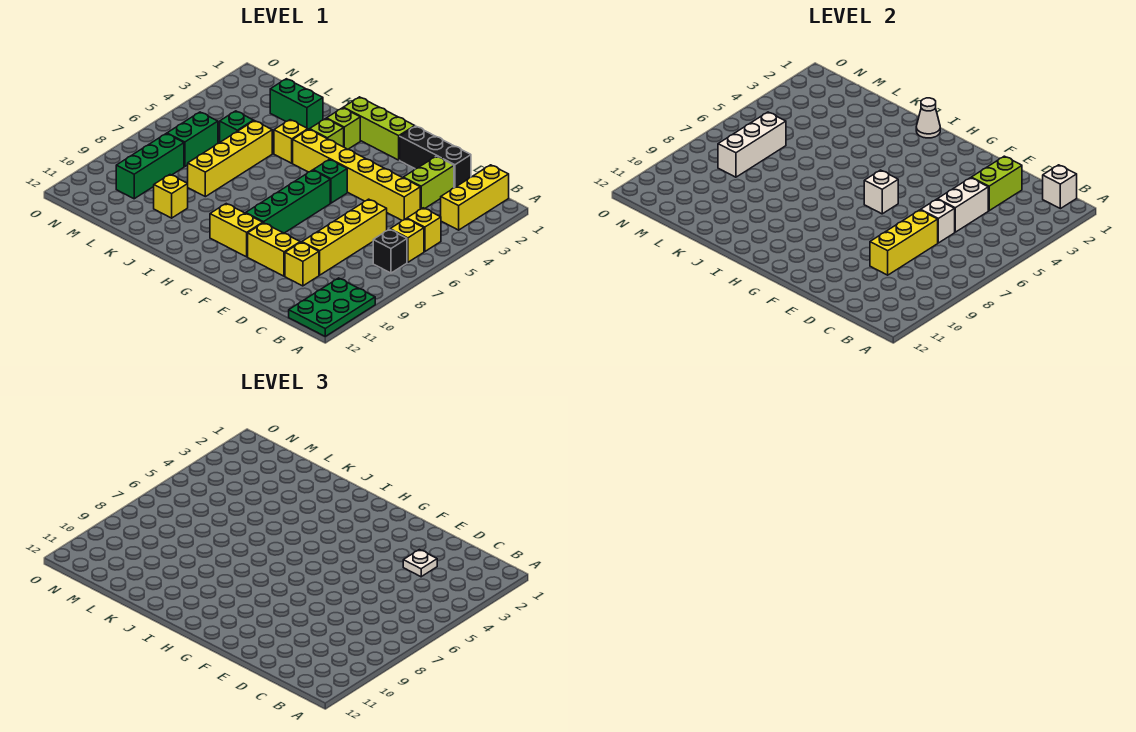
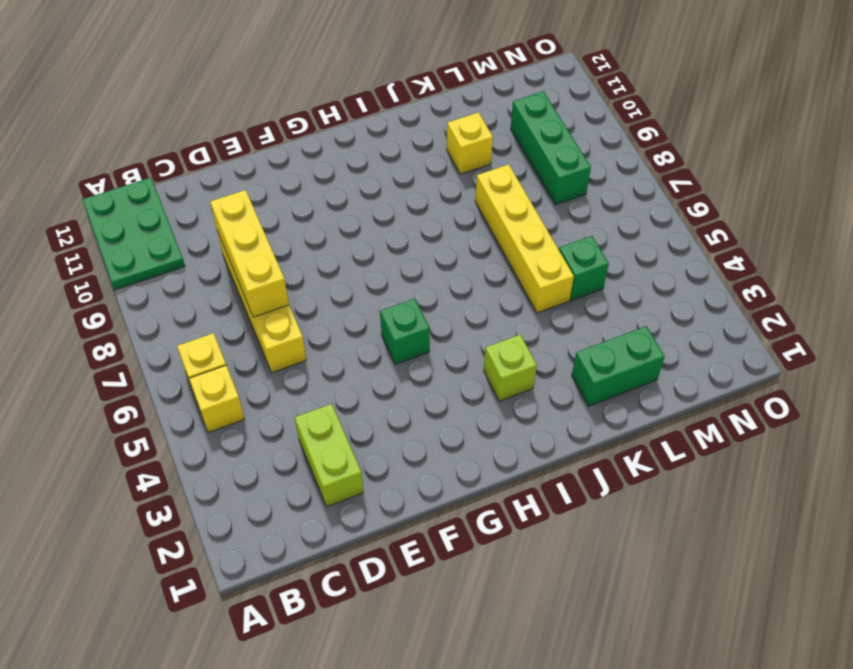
none -> yellow brick B1:B3 level 1
none -> black brick B7 level 1
none -> black brick D1:F1 level 1
none -> yellow brick D4:I4 level 1

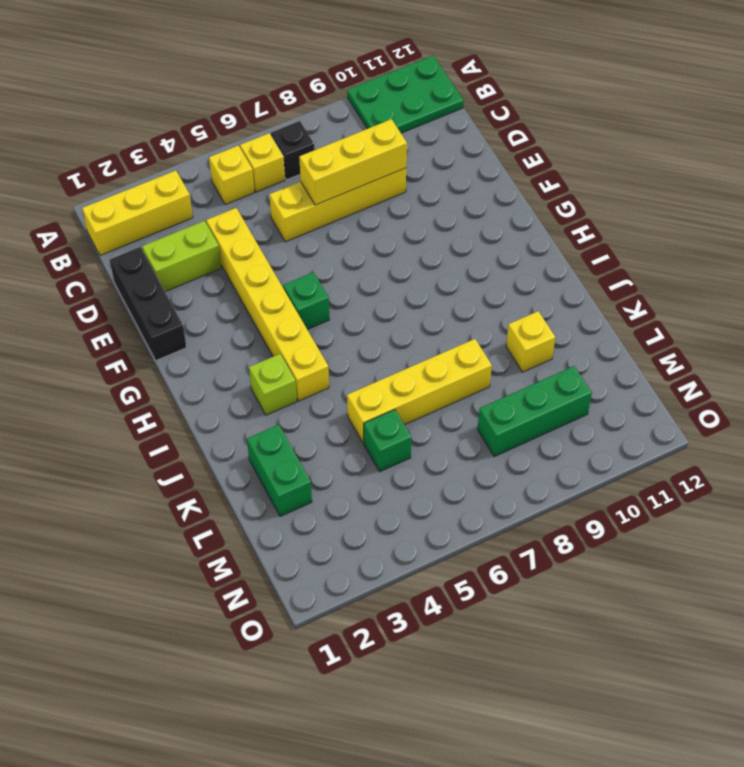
none -> yellow brick D10 level 1
none -> yellow brick E10:F10 level 1
none -> lime brick G1:I1 level 1
none -> green brick G6:G9 level 1

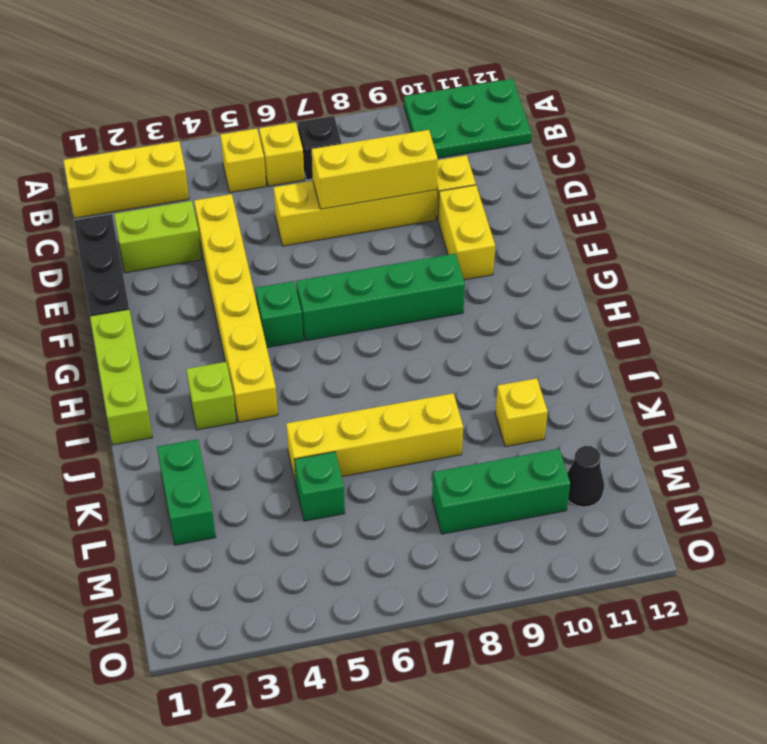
black cone M11 level 1 -> none
none -> yellow brick G10:H10 level 1
none -> lime brick I2 level 1
none -> yellow brick J4 level 1
none -> green brick M6:M7 level 1

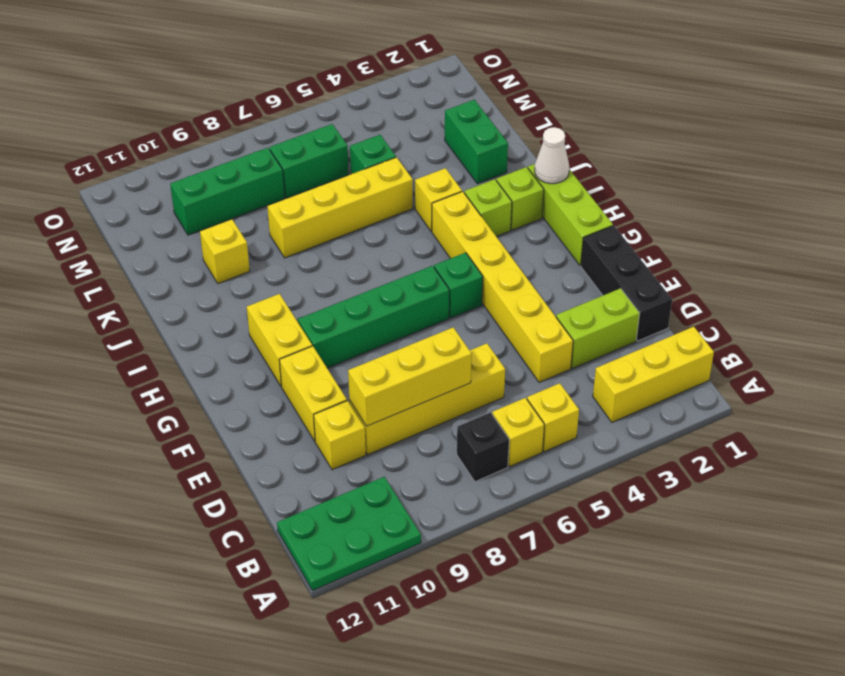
none -> white brick B1 level 2
none -> lime brick D2:D3 level 2
none -> white brick D4:D5 level 2
none -> white brick D6 level 2

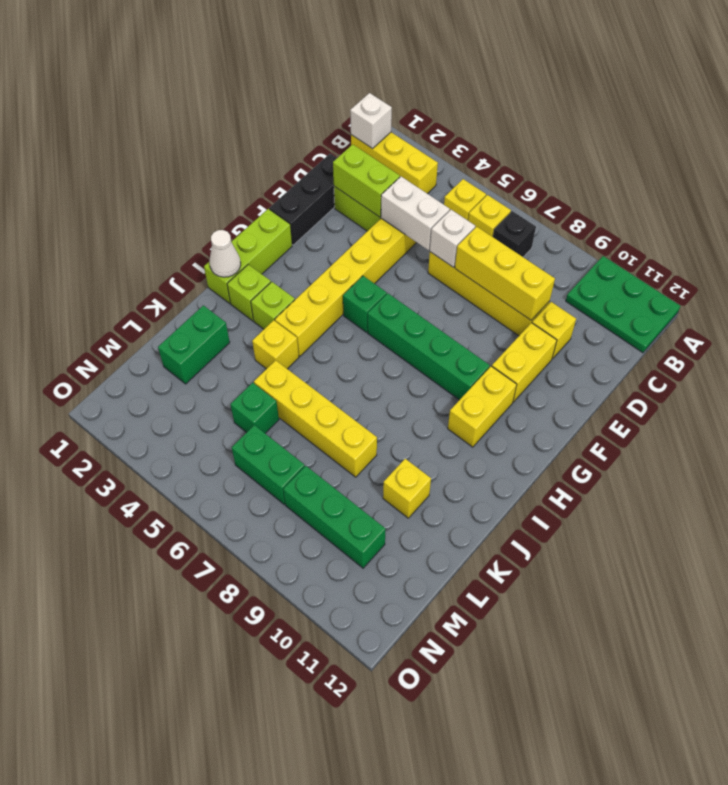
none -> white brick G6 level 2
none -> white brick M6:M8 level 2
none -> white plate D3 level 3

